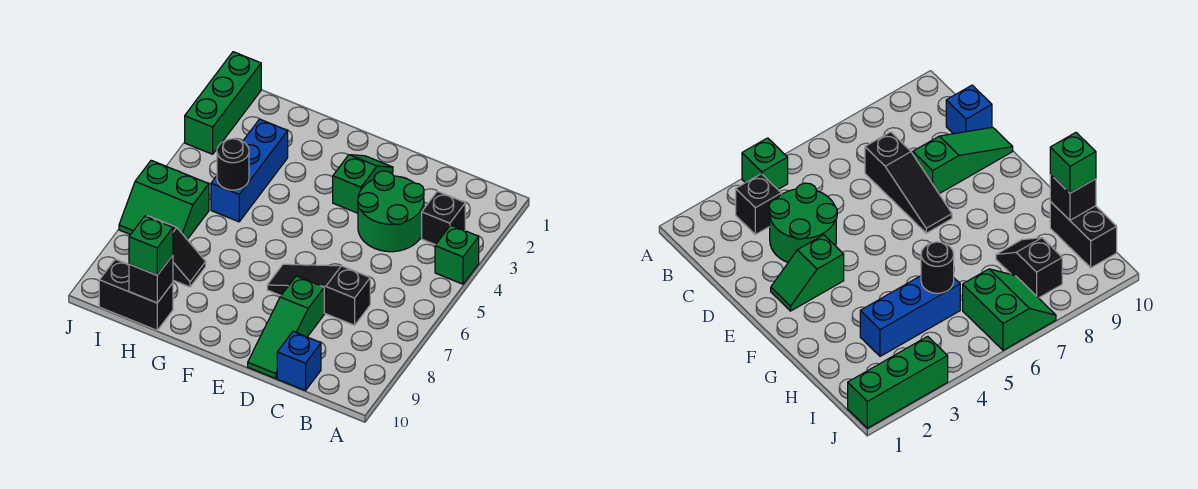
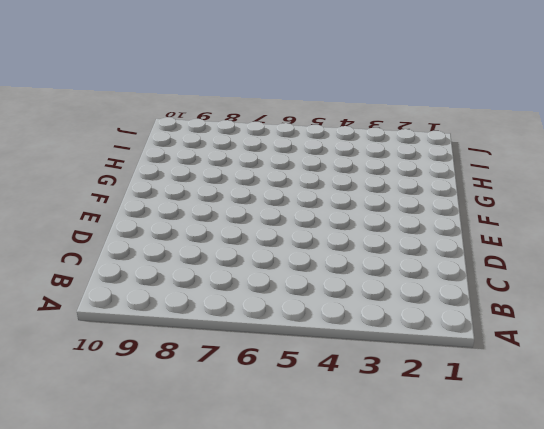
none -> green brick A4 level 1
none -> black brick B3 level 1
none -> green round brick C3:D4 level 1

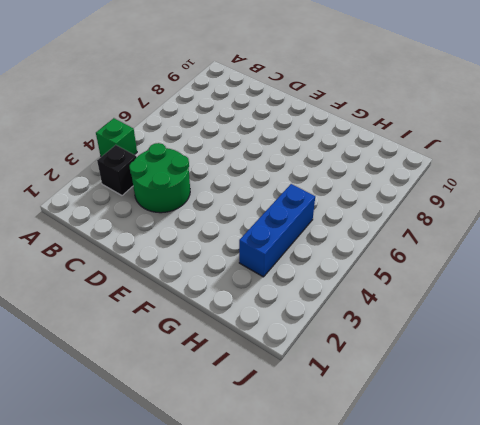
none -> black slope C7:E7 level 1 top C
none -> blue brick C10 level 1
none -> green slope D8:D10 level 1 top 8

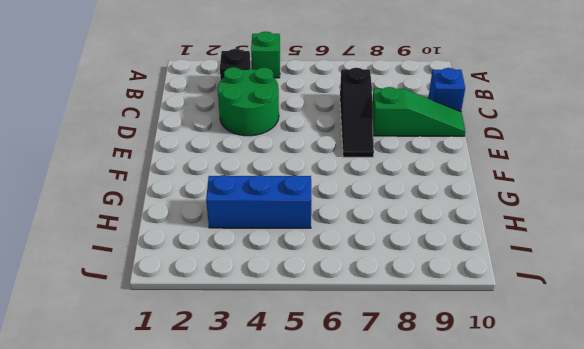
none -> green slope E2:E3 level 1 top 3
none -> black slope H8:I8 level 1 top I
none -> black brick H10:I10 level 1

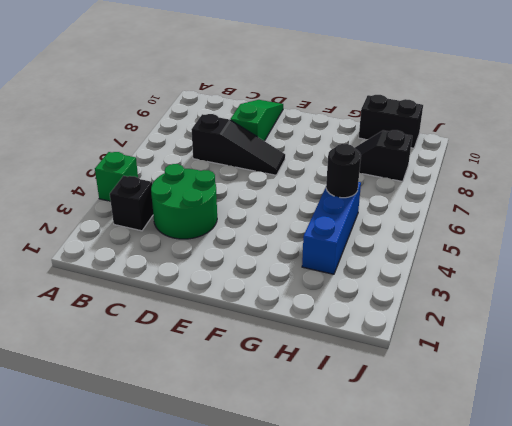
none -> blue brick C10 level 1
none -> green slope E2:E3 level 1 top 3
none -> green slope I6:J7 level 1 top 6

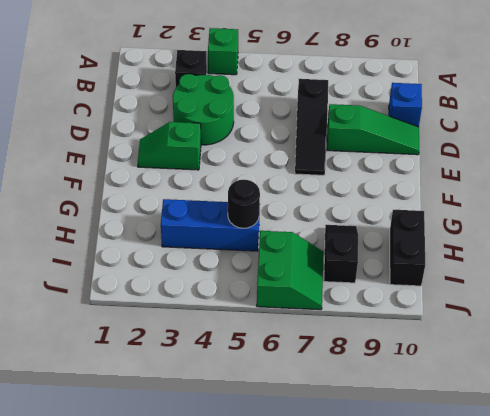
none -> green brick J1:J3 level 1
none -> black brick H10 level 2
none -> green brick H10 level 3

